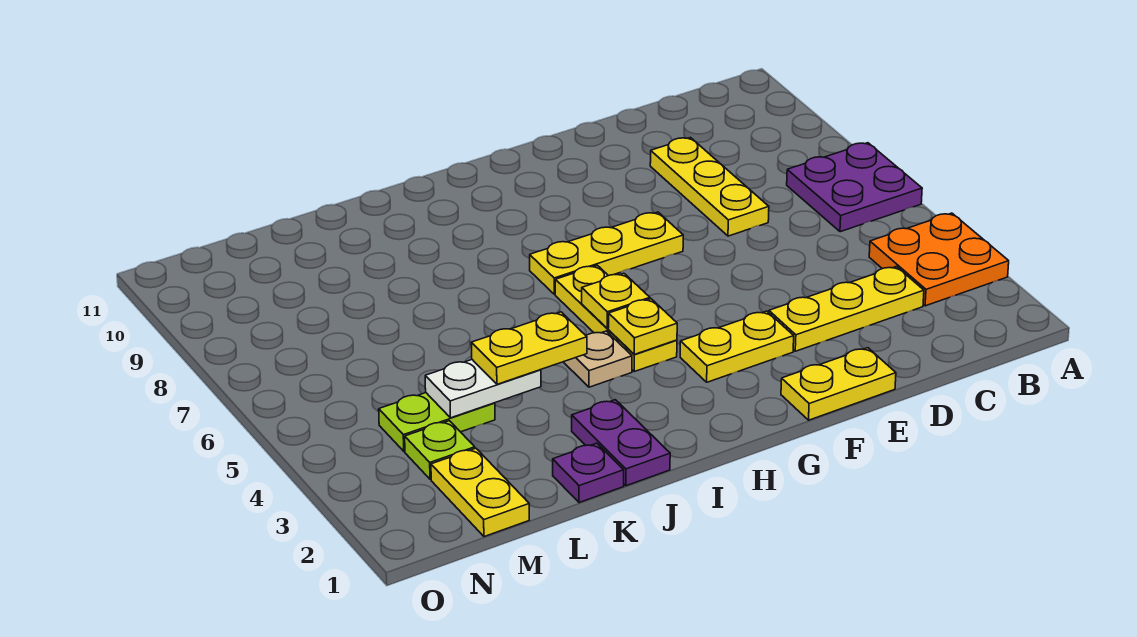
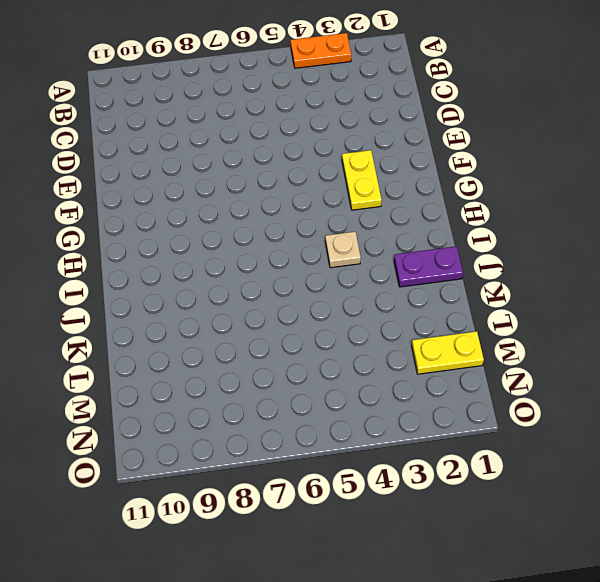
orange plate A3:A4 level 1 -> orange plate A3:B4 level 1
none -> purple plate A6:B7 level 1
none -> yellow plate C3:E3 level 1
none -> yellow plate D7:D9 level 1

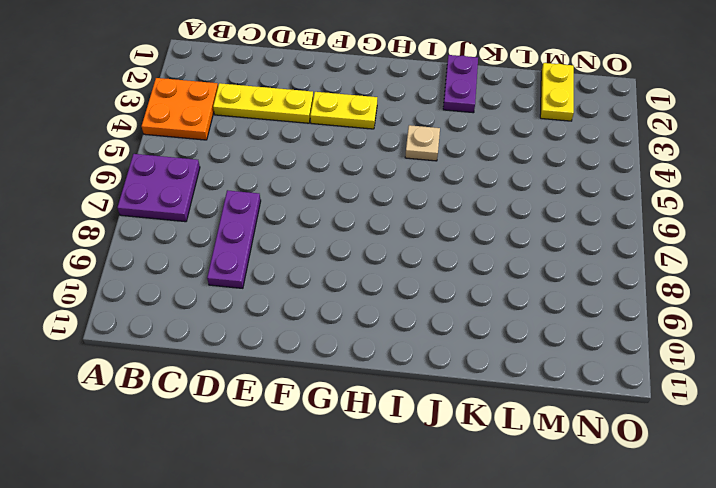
purple plate D7:D9 level 1 -> yellow plate D7:D9 level 1
none -> yellow plate E1:F1 level 1
none -> yellow plate F7:H7 level 1
none -> yellow plate H4:H6 level 1

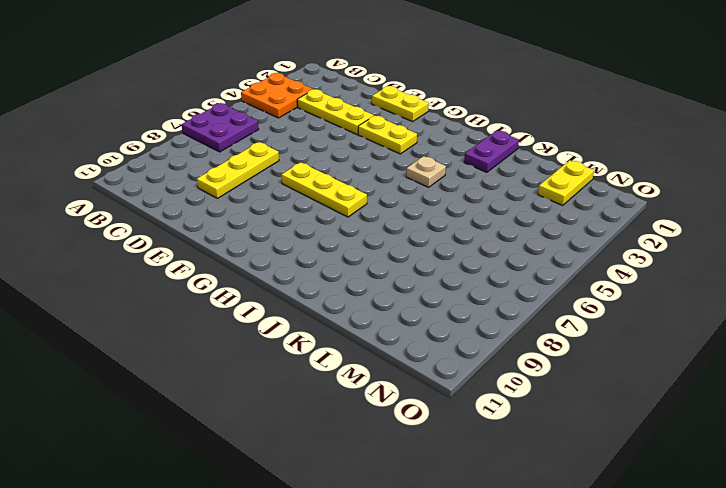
none -> yellow plate H4:H6 level 1
none -> purple plate K1 level 1
none -> lime plate L4:M4 level 1

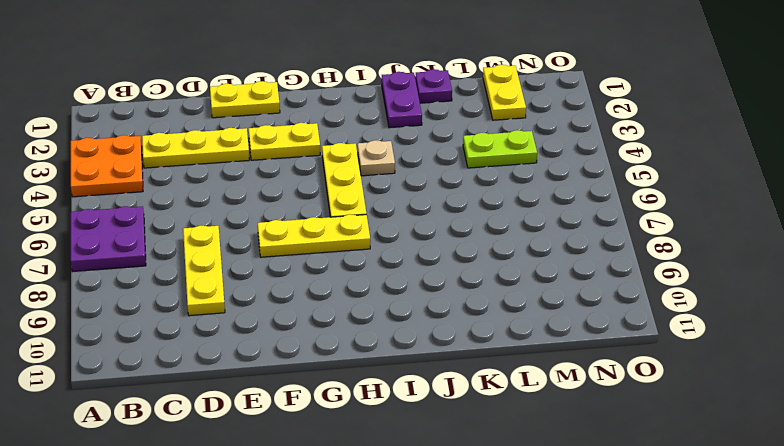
none -> lime plate M3 level 1
none -> yellow plate H4 level 2
none -> yellow plate H5 level 2

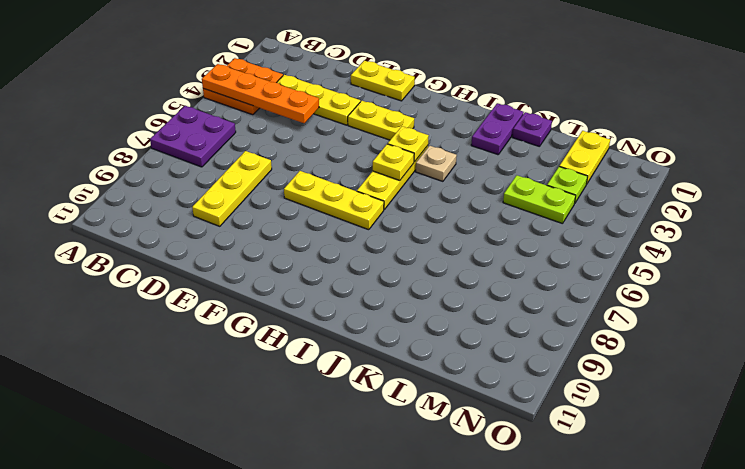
orange plate A4:D4 level 2 -> none
none -> white plate K4:L4 level 2
none -> yellow plate J4:K4 level 3

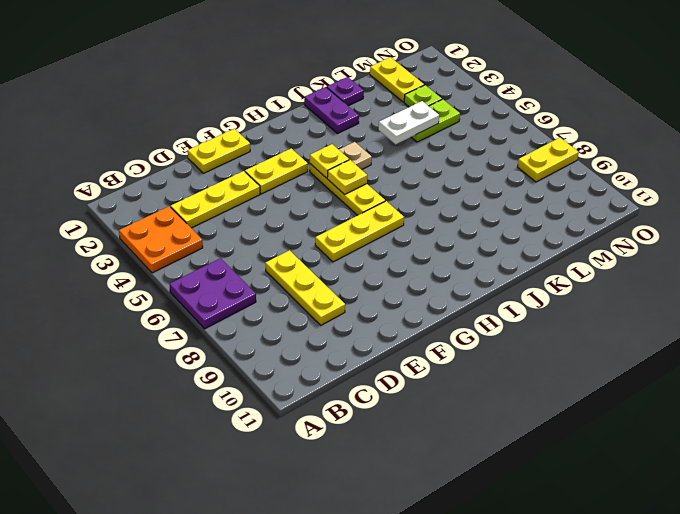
yellow plate N8:O8 level 1 -> yellow plate J4:K4 level 3

